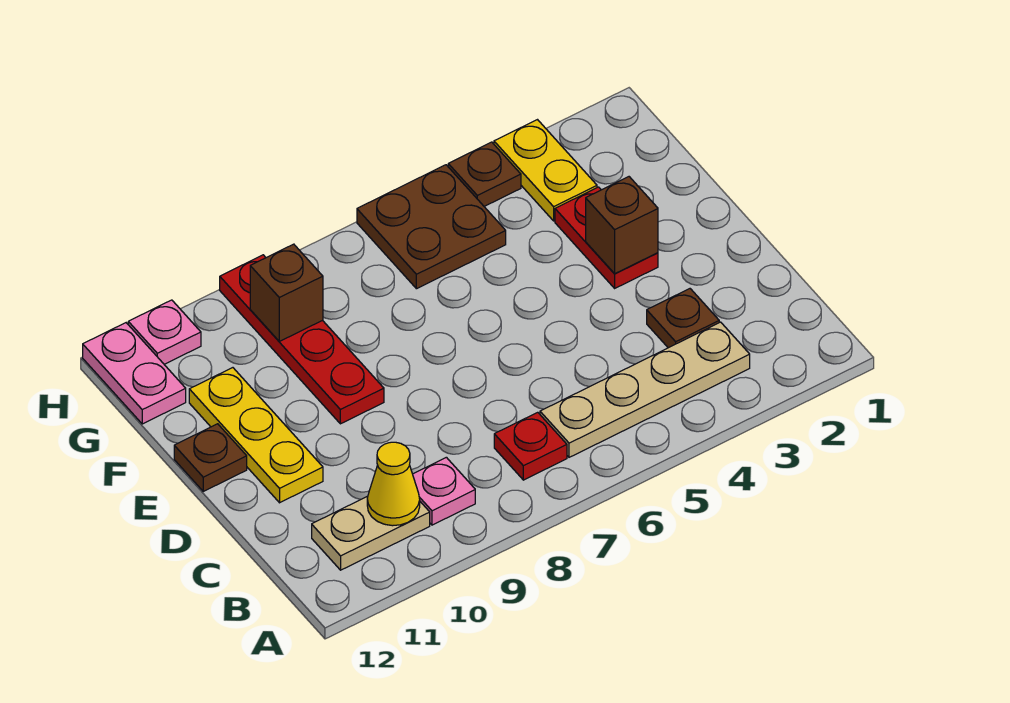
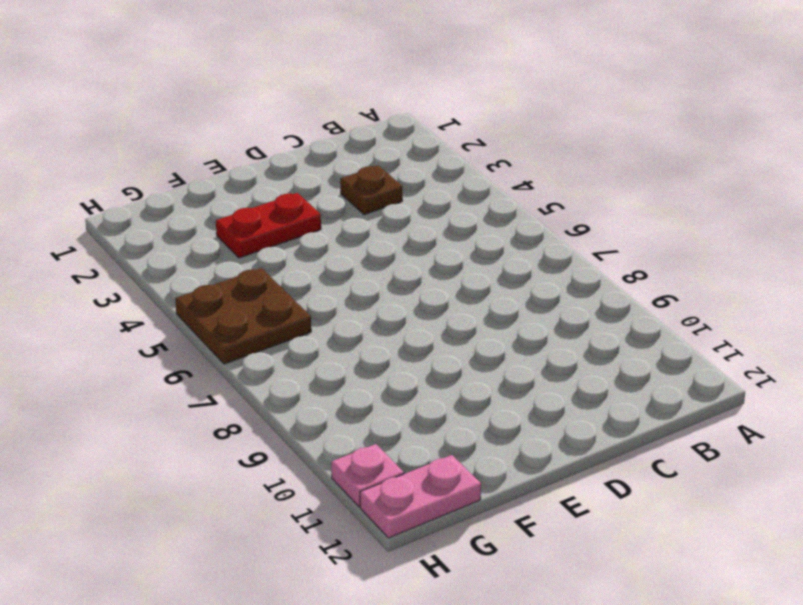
none -> tan plate B3:B6 level 1
none -> red plate B7 level 1
none -> pink plate B9 level 1

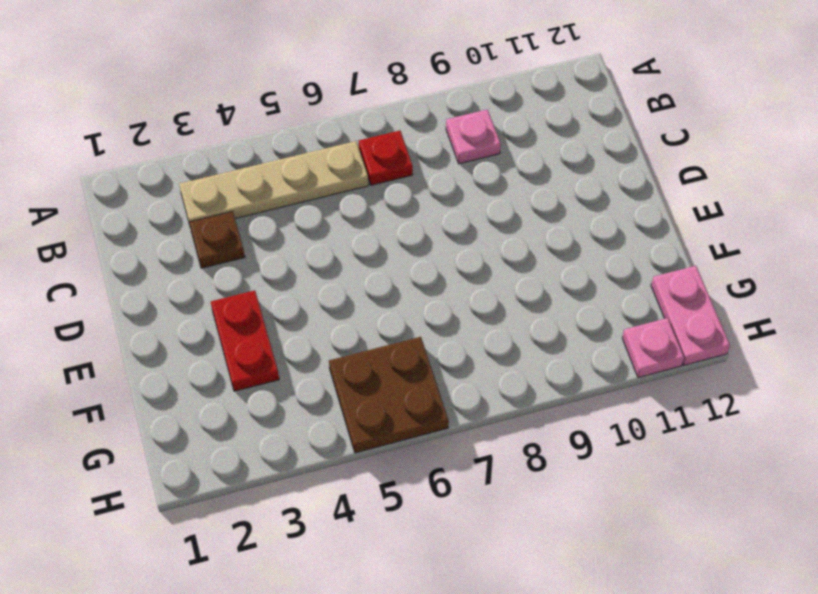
none -> tan plate B10:B11 level 1
none -> yellow plate D11:F11 level 1
none -> red plate E9:H9 level 1

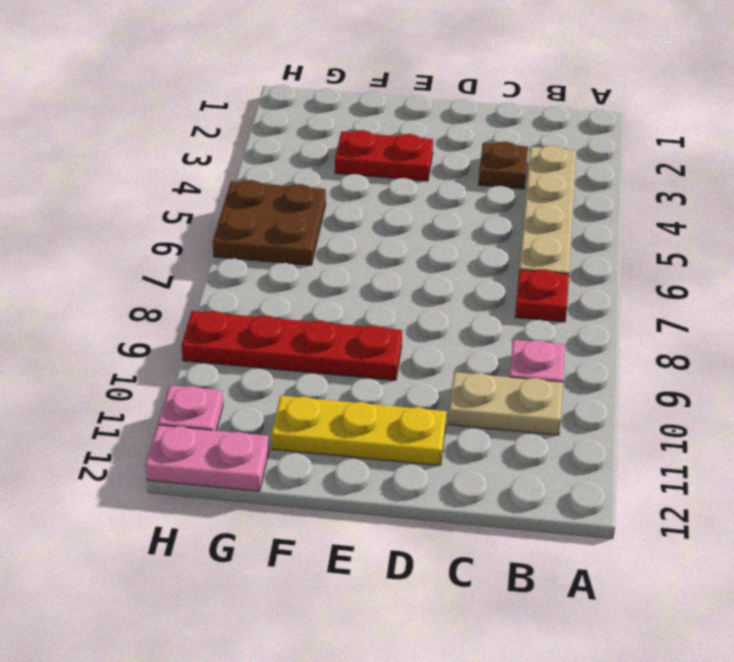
tan plate B10:C10 level 1 -> tan plate B10:B11 level 1
none -> brown plate E12 level 1
none -> yellow plate G3:H3 level 1
none -> brown plate H4 level 1

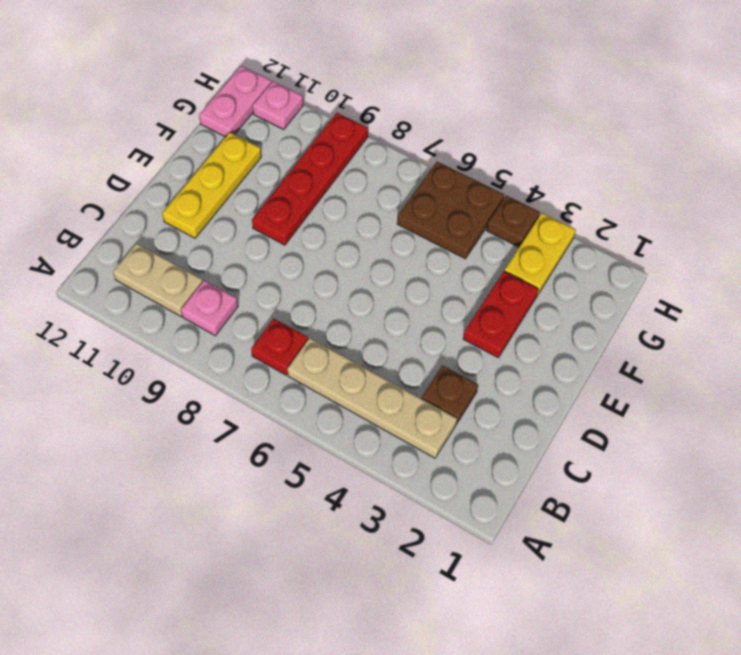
none -> brown plate E12 level 1
none -> yellow cone B10 level 2
none -> brown brick E3 level 2

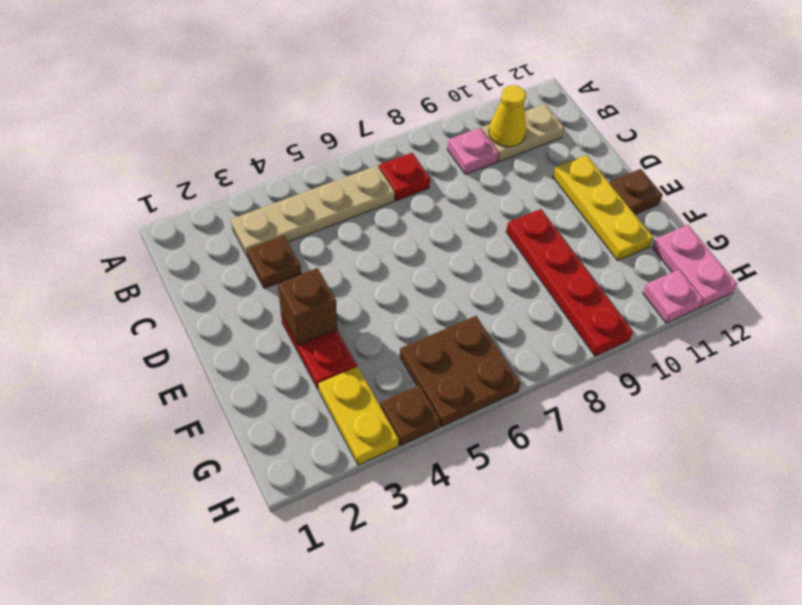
none -> brown brick G9 level 2

